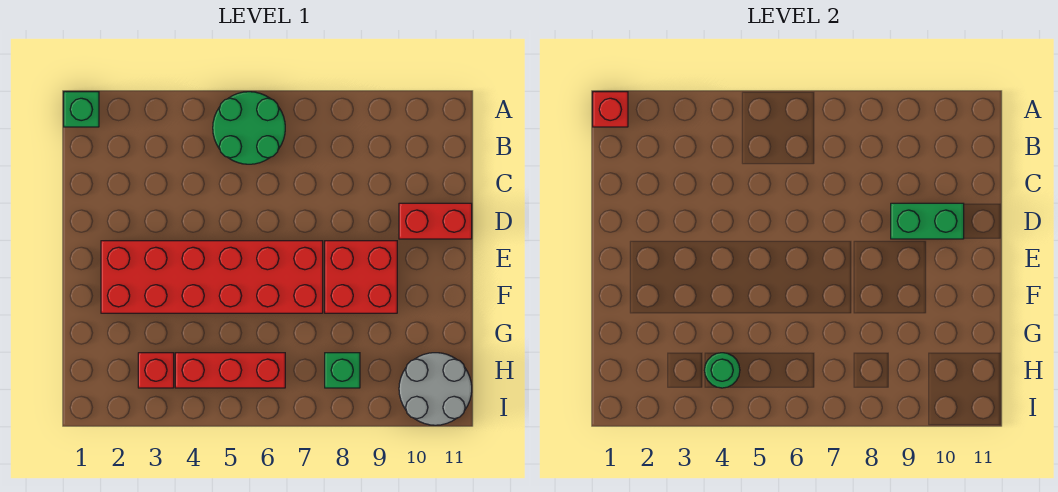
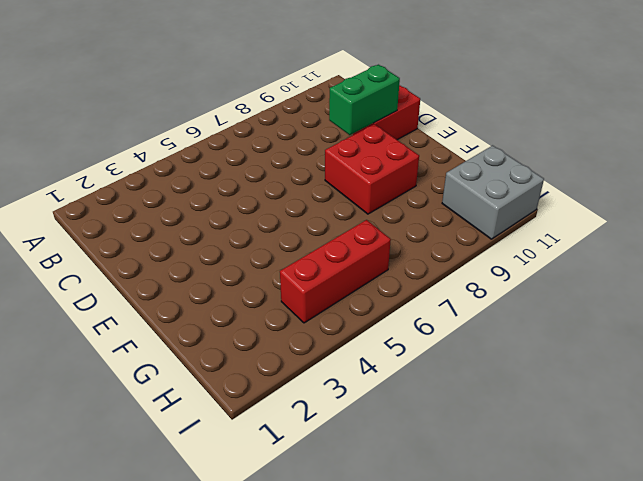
grey brick H10:I11 level 1 -> grey round brick H10:I11 level 1
none -> green brick A1 level 1
none -> green round brick A5:B6 level 1
none -> red brick E2:F7 level 1

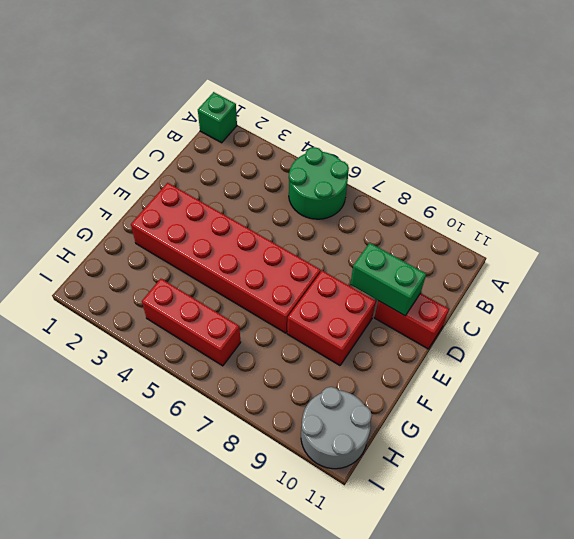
none -> red brick H3 level 1
none -> green brick H8 level 1
none -> red brick A1 level 2

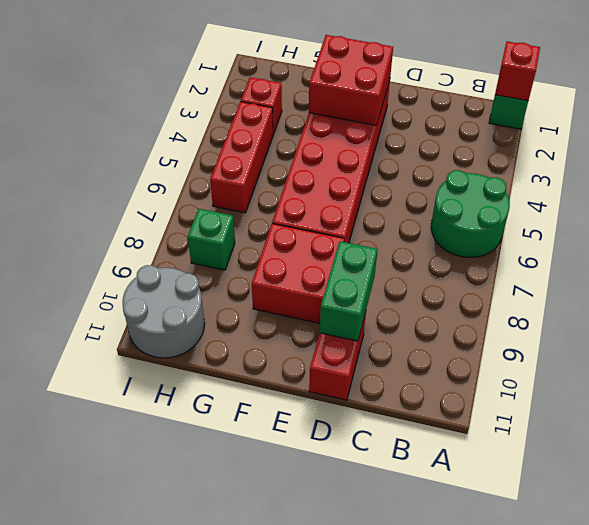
red brick E2:F3 level 2 -> none
none -> green round brick H4 level 2

